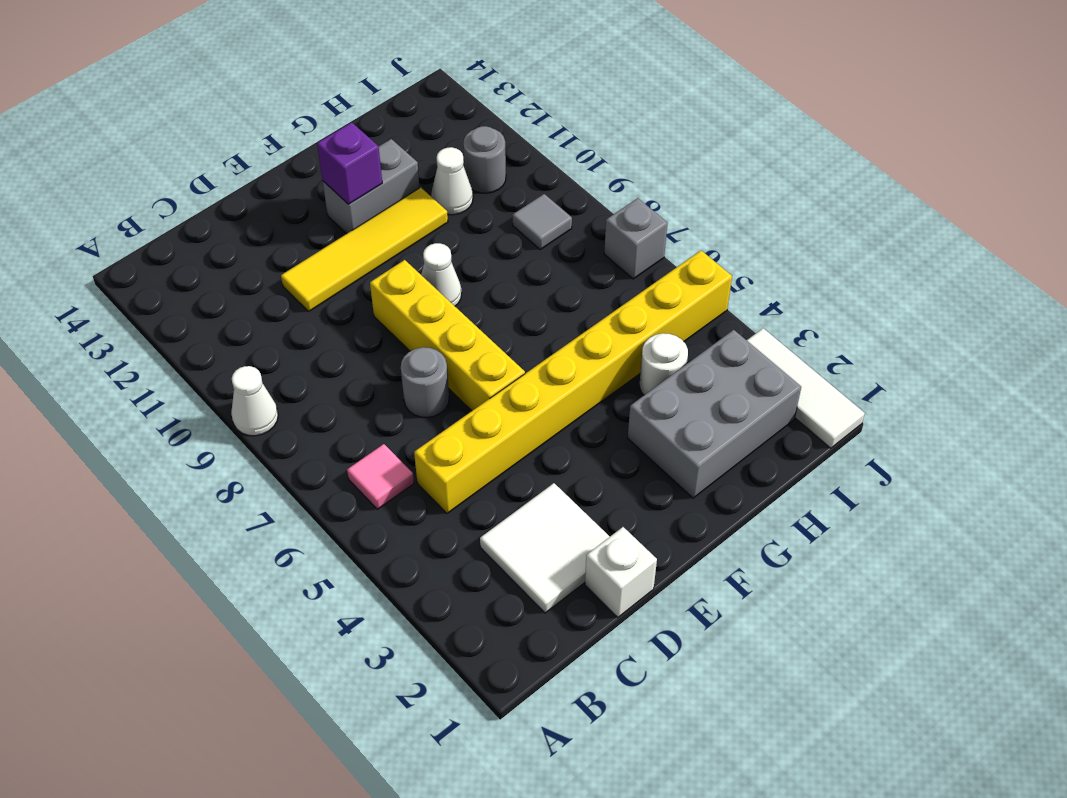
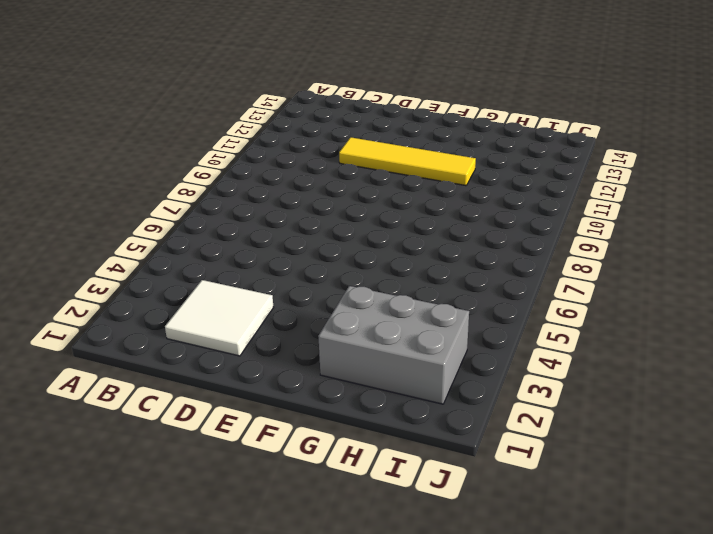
none -> white cone A9 level 1
none -> pink tile B6 level 1
none -> yellow brick C5:J5 level 1

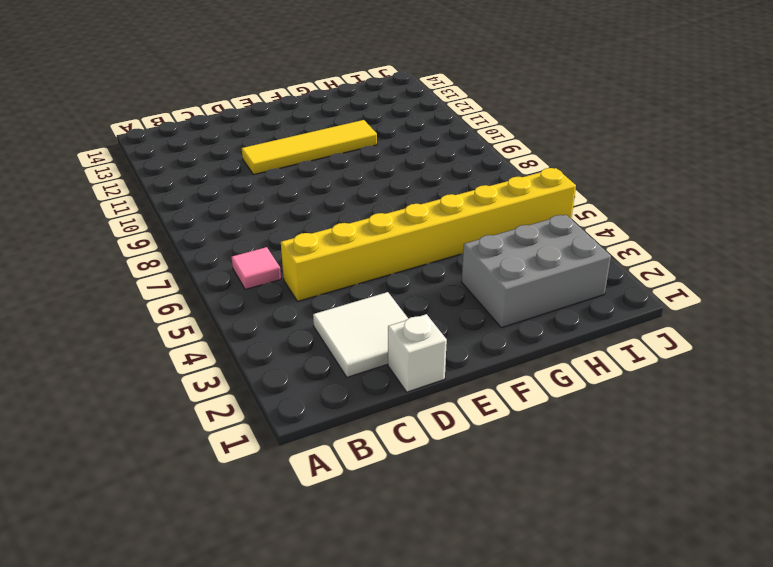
none -> white cone A9 level 1
none -> grey round brick D7 level 1
none -> yellow brick E6:E9 level 1

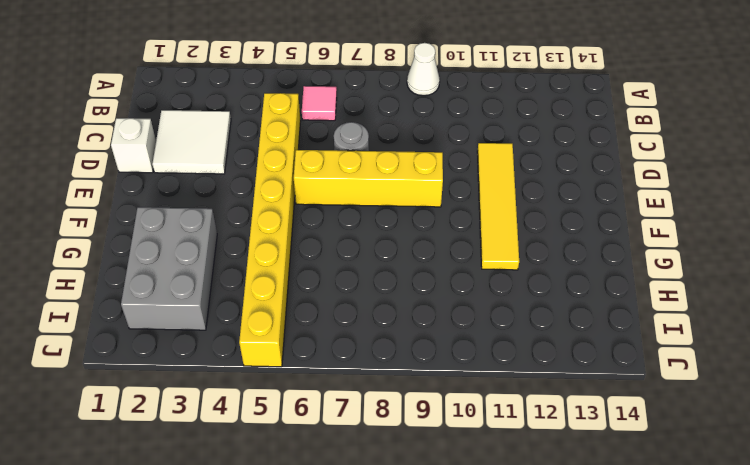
none -> white cone F9 level 1
none -> grey brick F12:G12 level 1
none -> white round brick H4 level 1

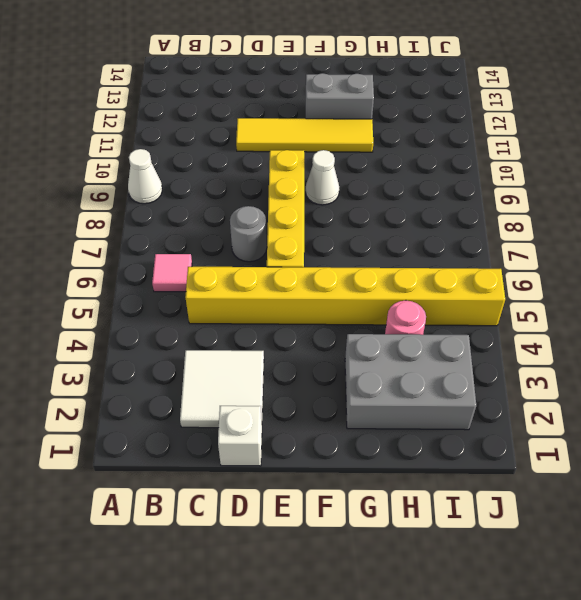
pink round brick H4 level 1 -> white round brick H4 level 1
none -> white cone H11 level 1
none -> grey tile I9 level 1
none -> grey round brick I11 level 1

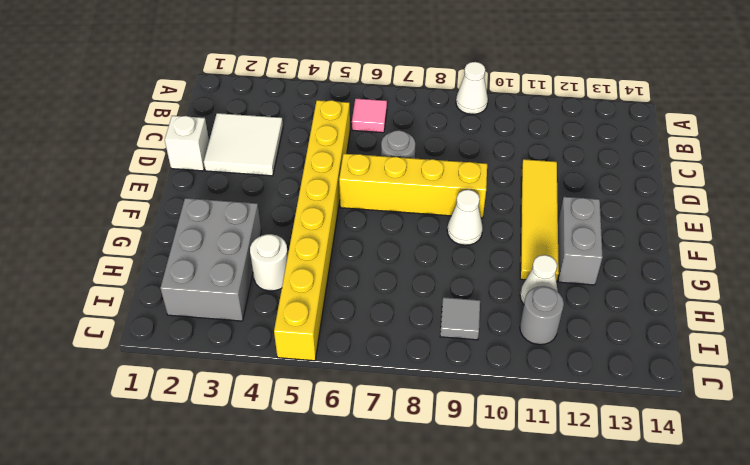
none -> white tile J1:J3 level 1
none -> grey brick J7 level 1
none -> purple brick F12 level 2

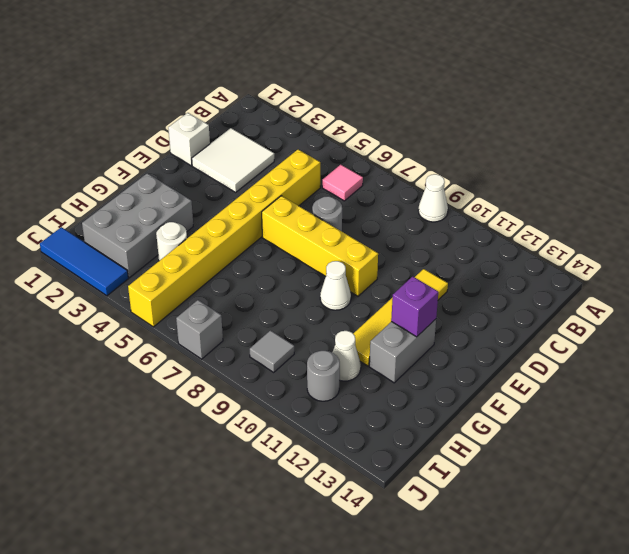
blue tile J1:J3 level 1 -> white tile J1:J3 level 1

